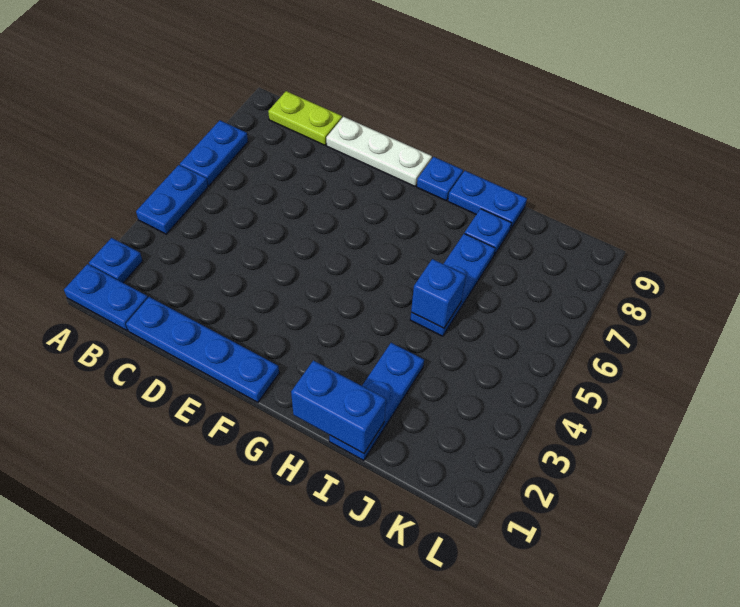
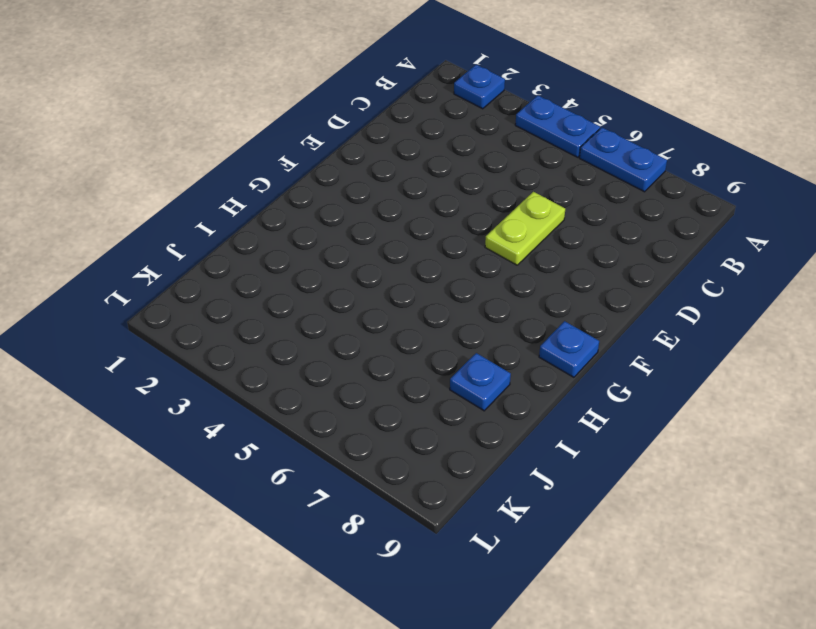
lime plate D6:E6 level 1 -> lime plate B9:C9 level 1
none -> blue plate A1:B1 level 1
none -> blue plate C1:F1 level 1
none -> white plate D9:F9 level 1

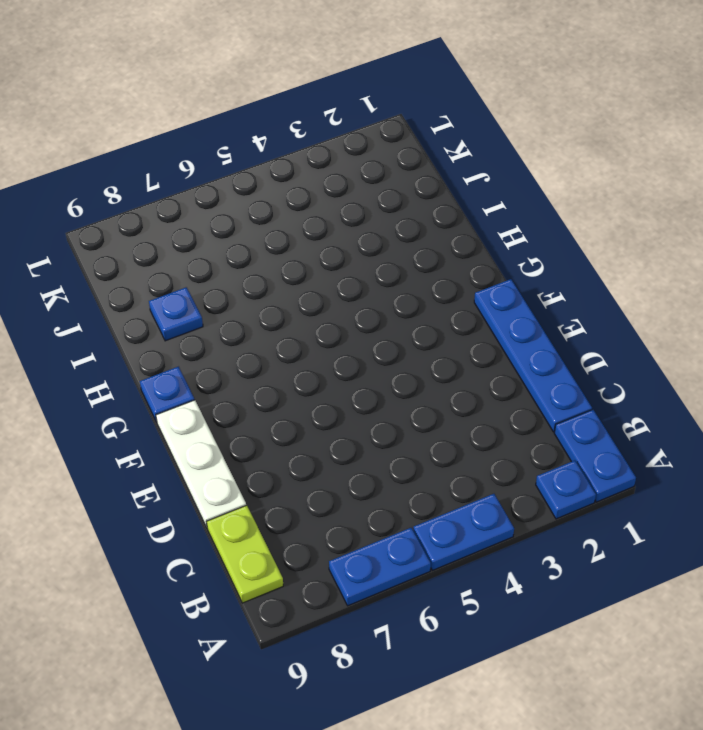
none -> blue plate H9:I9 level 1
none -> blue plate I1:I3 level 1
none -> blue plate I5:I7 level 1

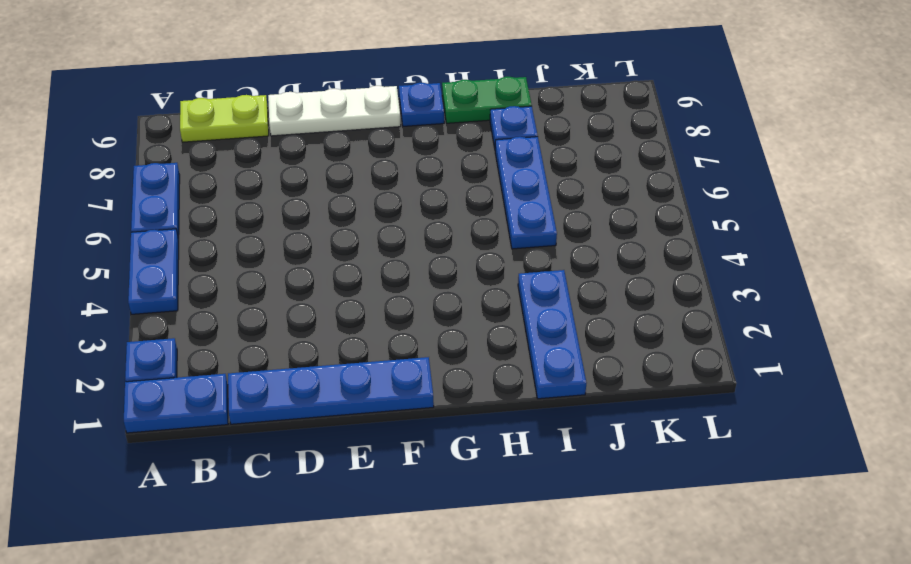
green plate H9:I9 level 1 -> blue plate H9:I9 level 1
none -> blue brick H1:I1 level 2
none -> blue brick I5 level 2

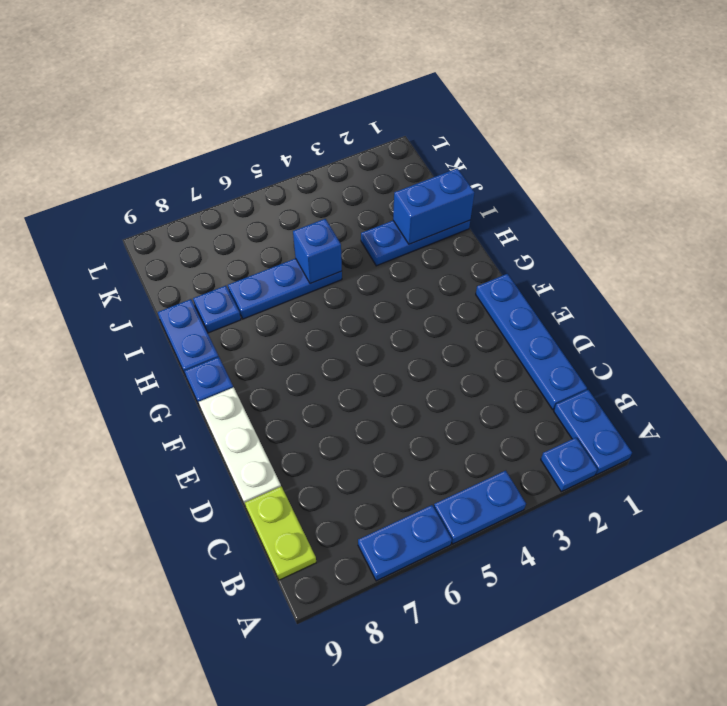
blue brick I1:I2 level 2 -> blue brick H1:I1 level 2

